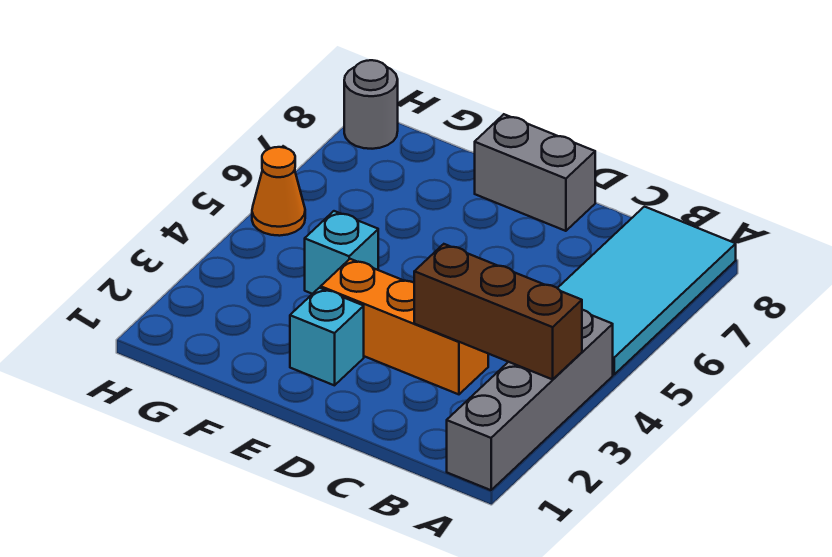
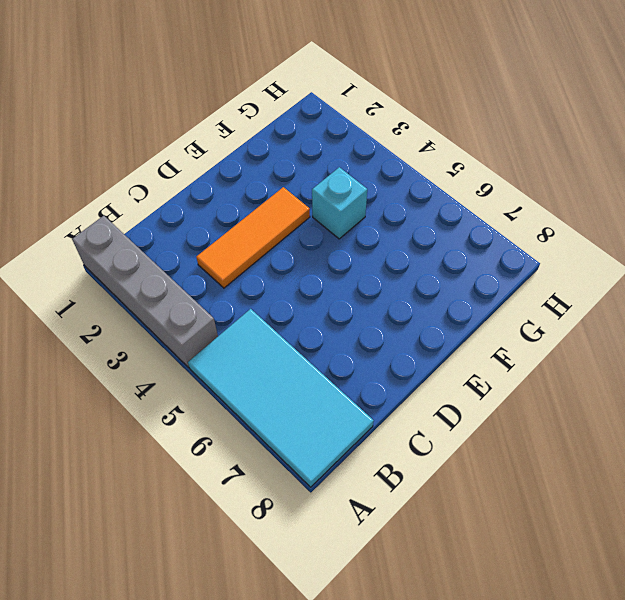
orange tile C3:E3 level 1 -> orange brick C3:E3 level 1
none -> grey brick D8:E8 level 1
none -> cyan brick E2 level 1

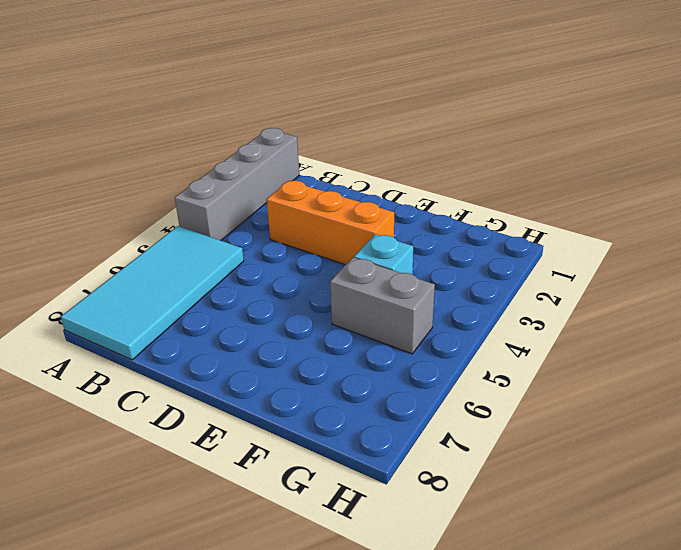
grey brick F5:G5 level 1 -> grey brick D8:E8 level 1
none -> cyan brick E2 level 1
none -> orange cone H5 level 1

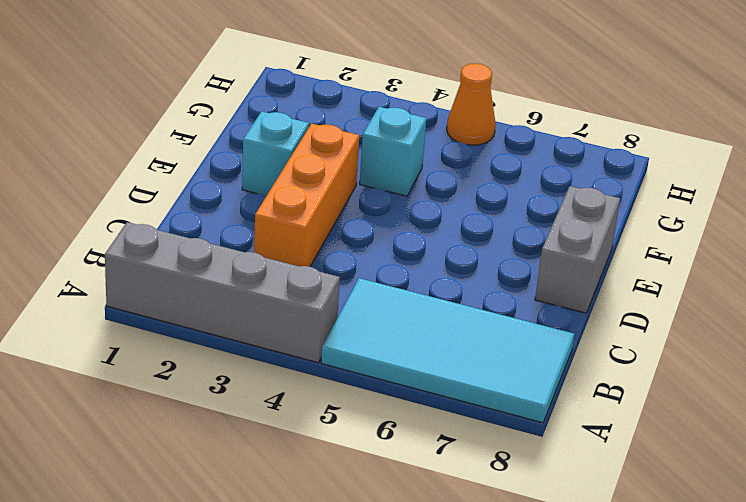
none -> grey round brick H8 level 1
none -> brown brick A3:C3 level 2

